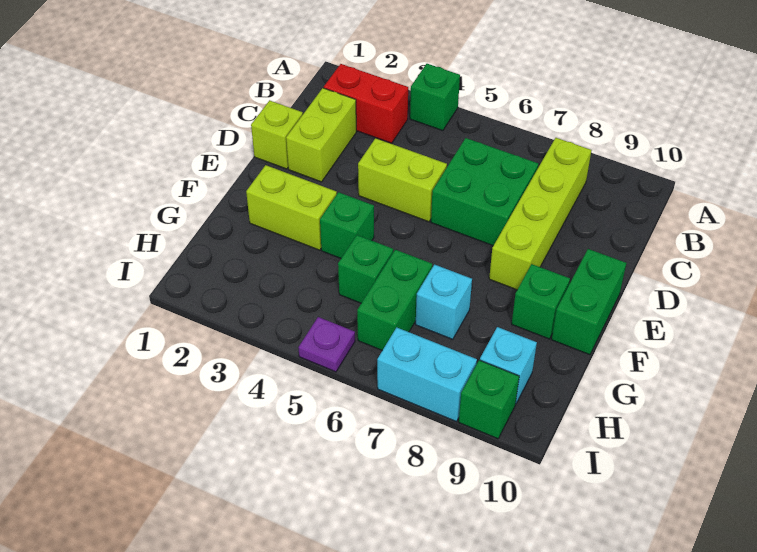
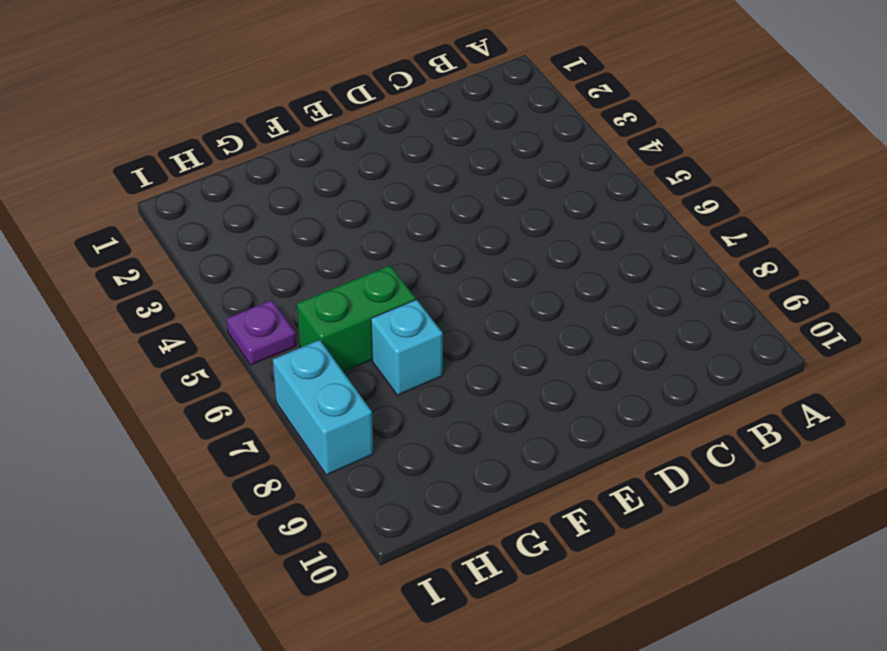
none -> green brick A4 level 1
none -> red brick B2:B3 level 1
none -> lime brick B8:E8 level 1

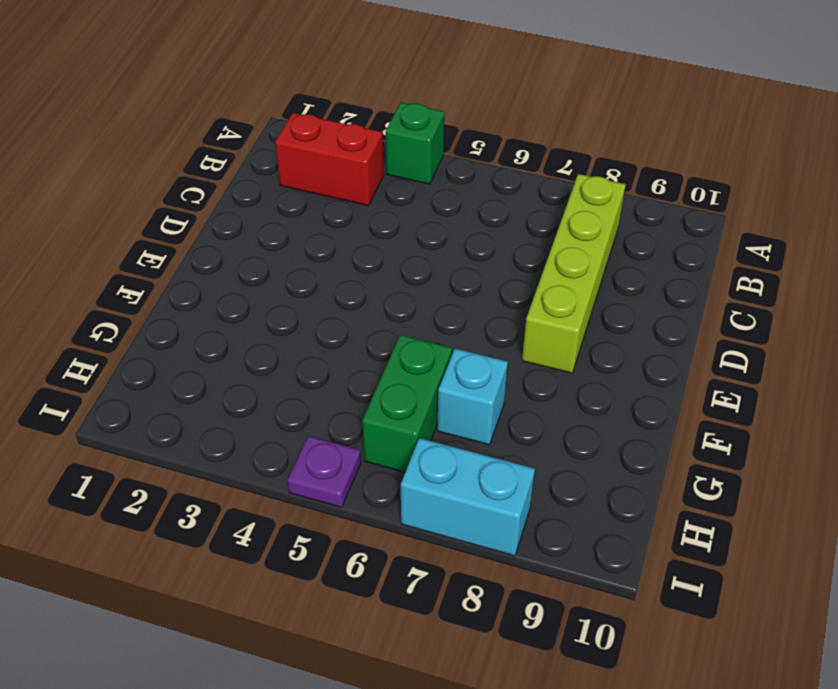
none -> lime brick C2:D2 level 1
none -> green brick C6:D7 level 1
none -> lime brick D1 level 1

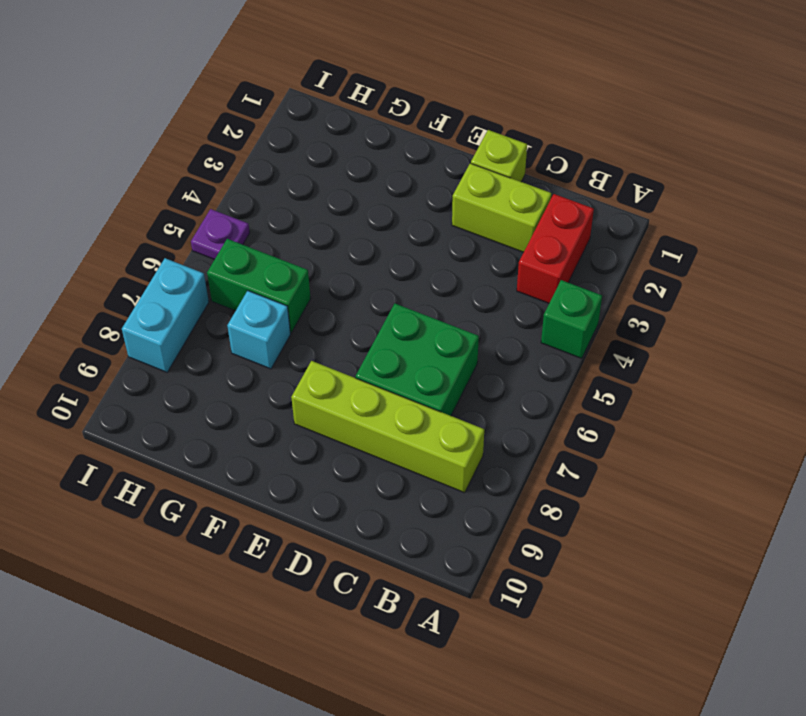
none -> lime brick D4:D5 level 1
none -> green brick E10:F10 level 1
none -> lime brick F2:F3 level 1

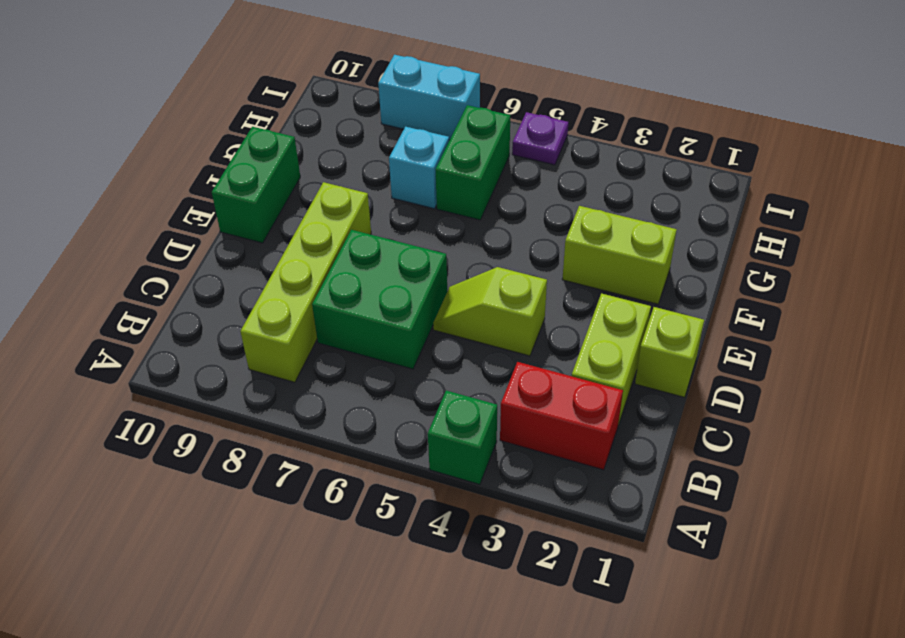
lime slope D4:D5 level 1 top 4 -> lime brick D4:D5 level 1
none -> green brick F4 level 1
none -> green brick F9 level 1
none -> green brick G5 level 1

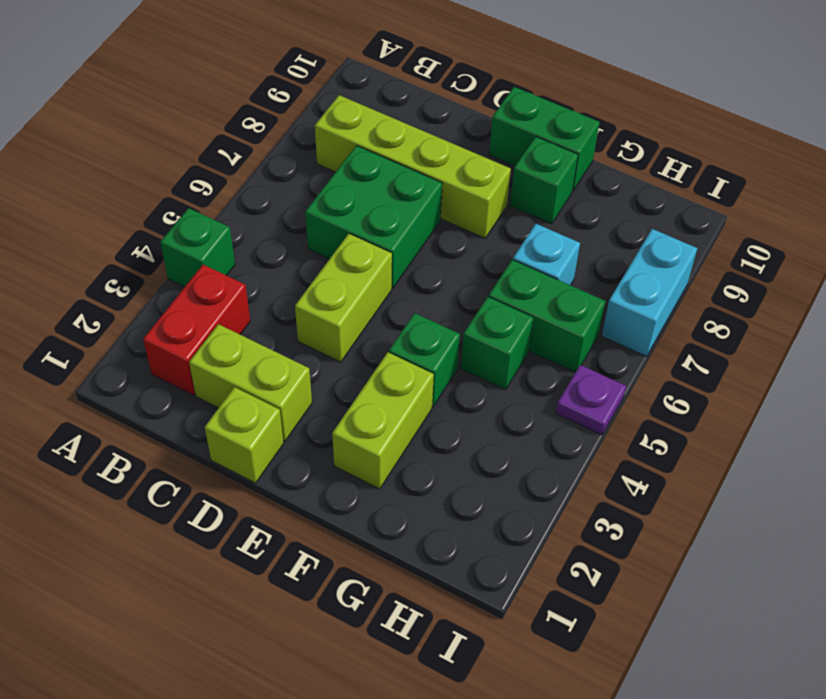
none -> cyan brick H9 level 1
none -> green brick I9 level 1

